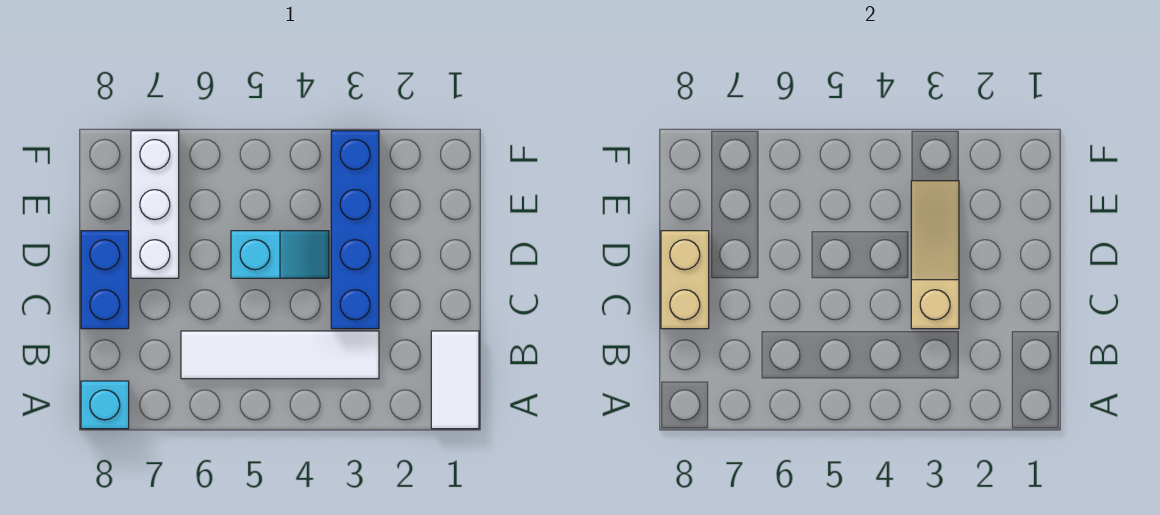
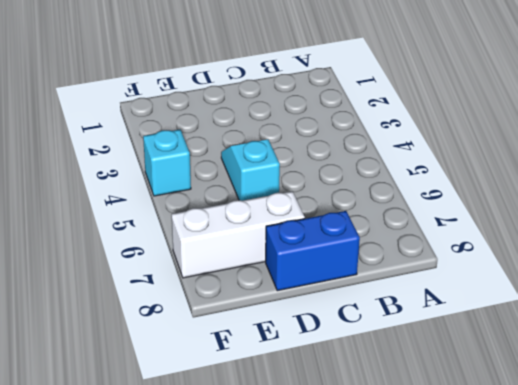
cyan brick F4 level 1 -> cyan brick A8 level 1
none -> white tile A1:B1 level 1
none -> white tile B3:B6 level 1

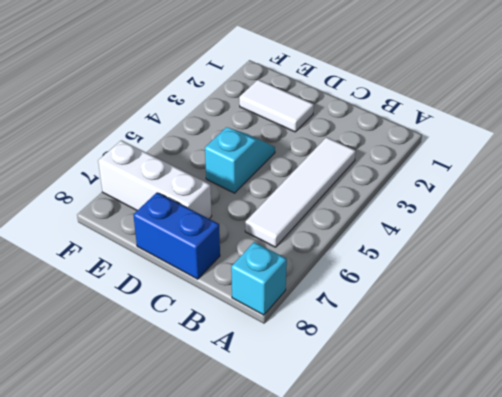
white tile D2:E2 level 1 -> white tile A1:B1 level 1
none -> blue brick C3:F3 level 1
none -> tan slope C3:E3 level 2 top C

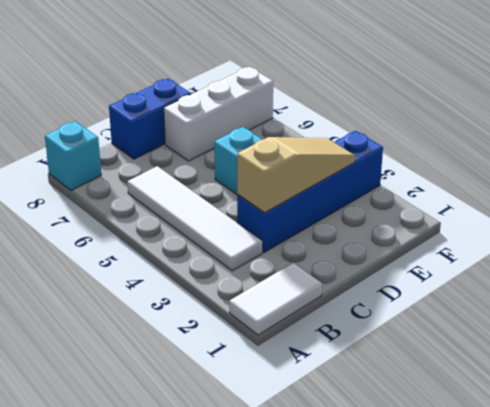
none -> tan brick C8:D8 level 2

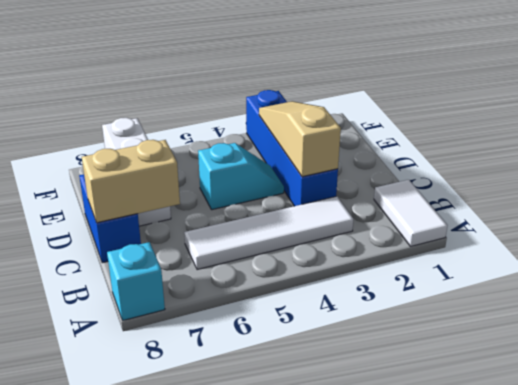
tan brick C7:C8 level 2 -> tan brick C8:D8 level 2

